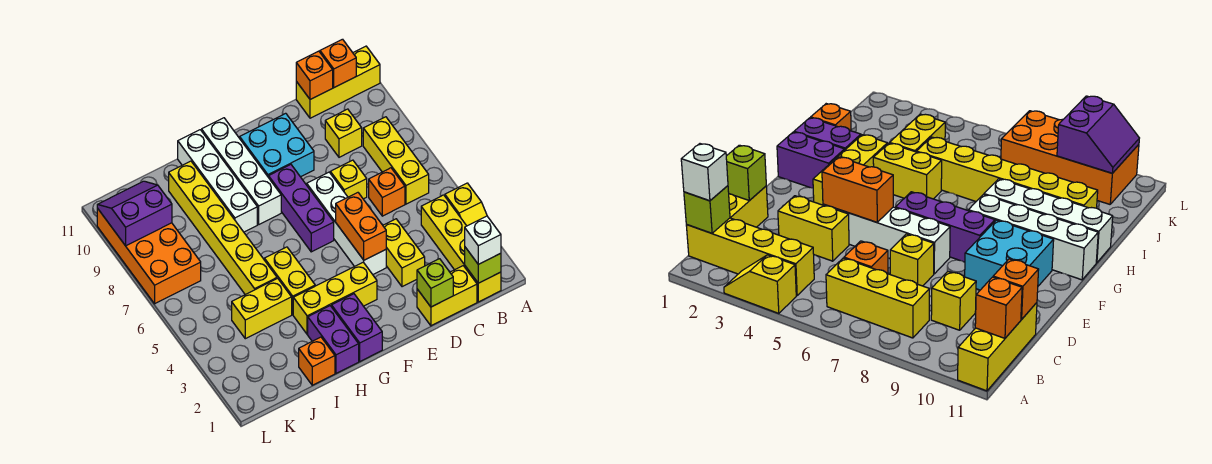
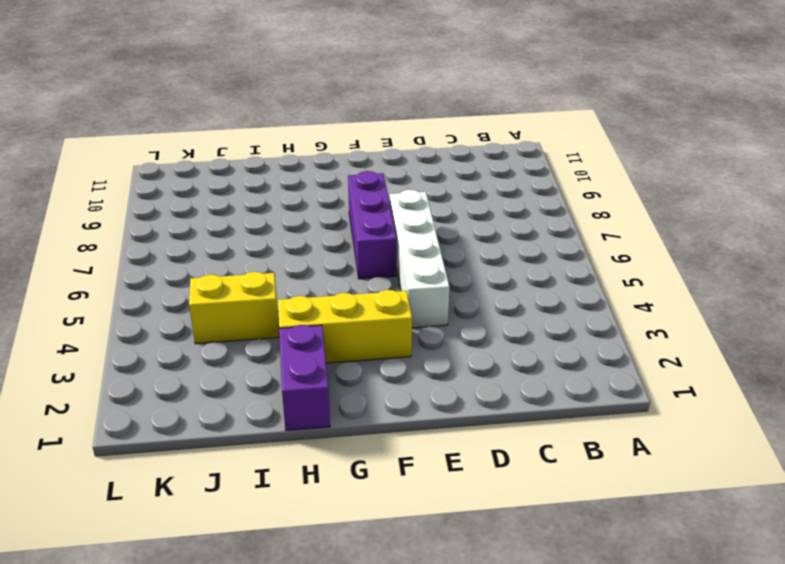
none -> yellow slope A3:A4 level 1 top 4
none -> yellow brick A11:C11 level 1
none -> yellow brick B1:B4 level 1

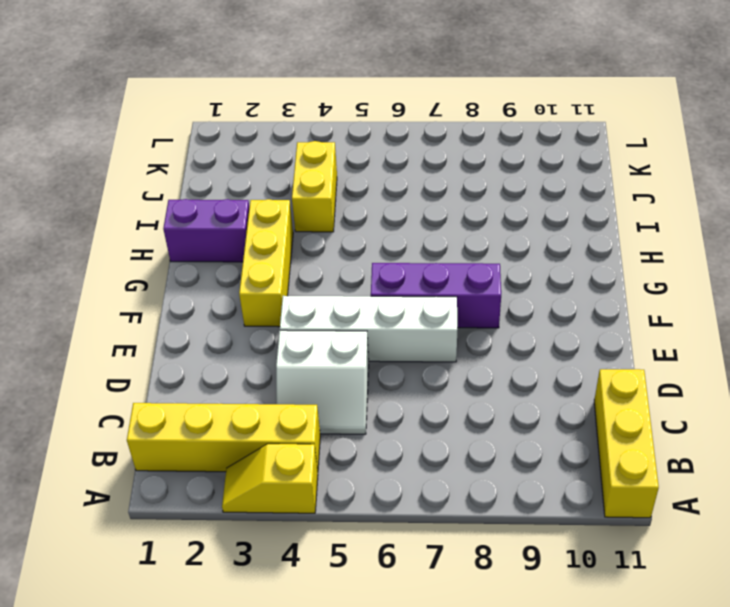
white slope C4:D5 level 1 top D -> yellow brick D3:D4 level 1
none -> yellow brick B6:B8 level 1
none -> yellow brick C1:D1 level 1
none -> orange brick C6 level 1

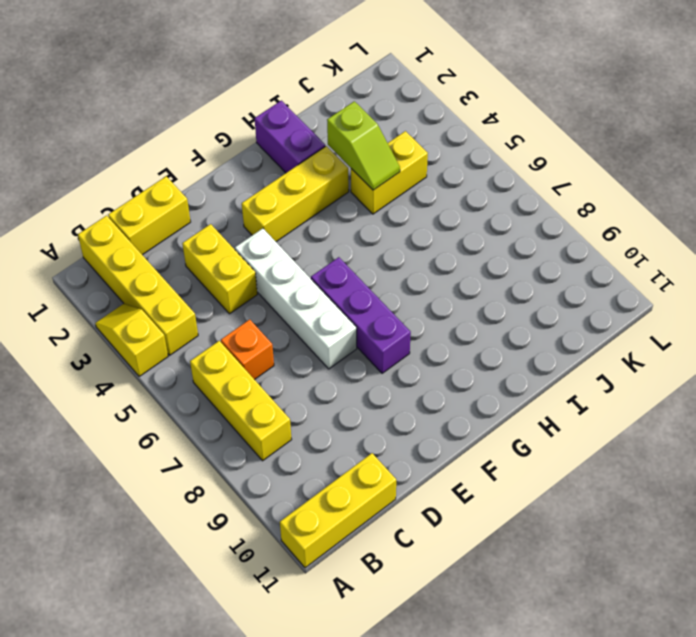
lime slope I3:I4 level 2 top 3 -> none
none -> yellow brick C9 level 1
none -> yellow brick D7 level 1
none -> cyan brick E9:F10 level 1

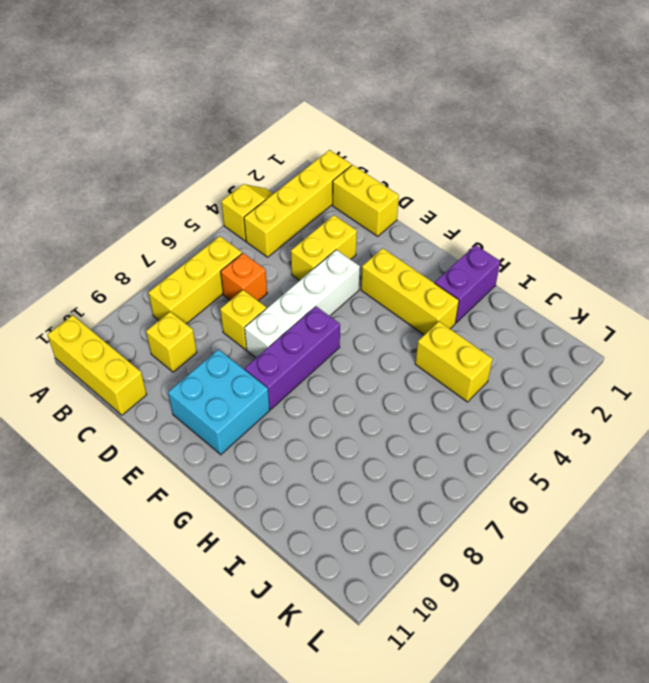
none -> purple brick G1:G2 level 1
none -> white brick G8:G11 level 1
none -> yellow brick H4:H5 level 1

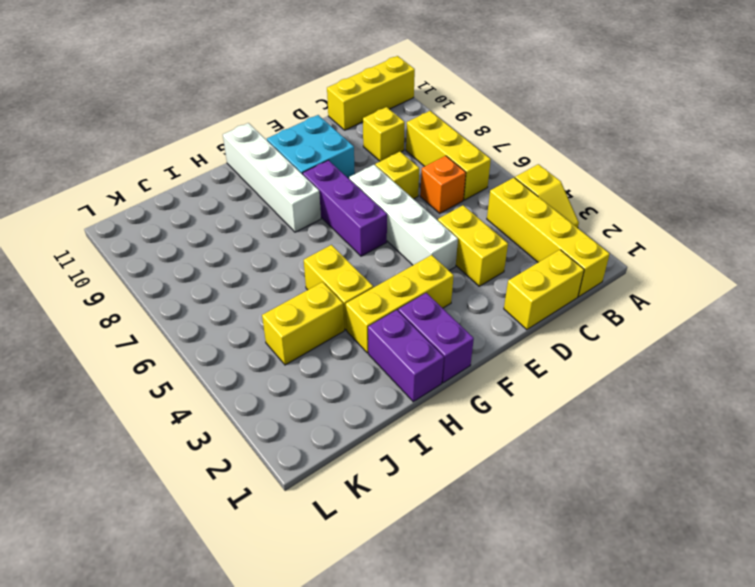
none -> white brick H8:H11 level 1
none -> orange brick I1 level 1
none -> yellow brick I5:I10 level 1

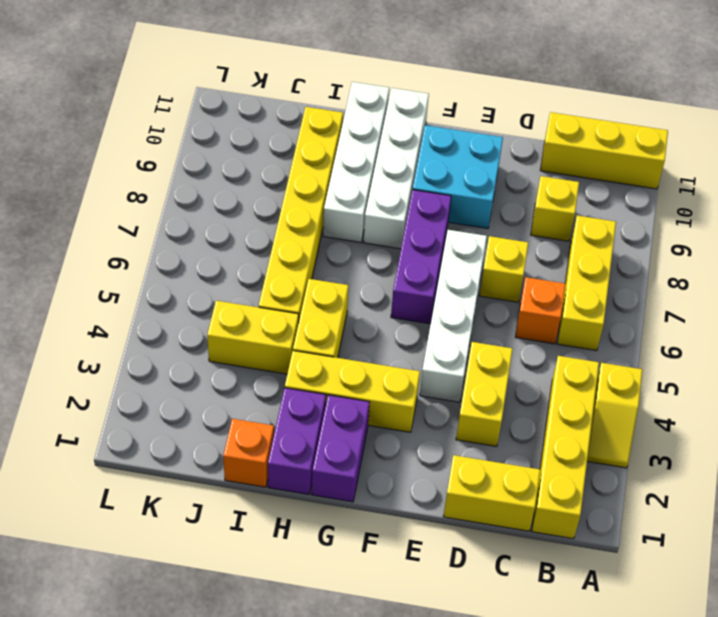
none -> orange brick K7:L10 level 1
none -> lime brick B1 level 2
none -> orange brick B11 level 2

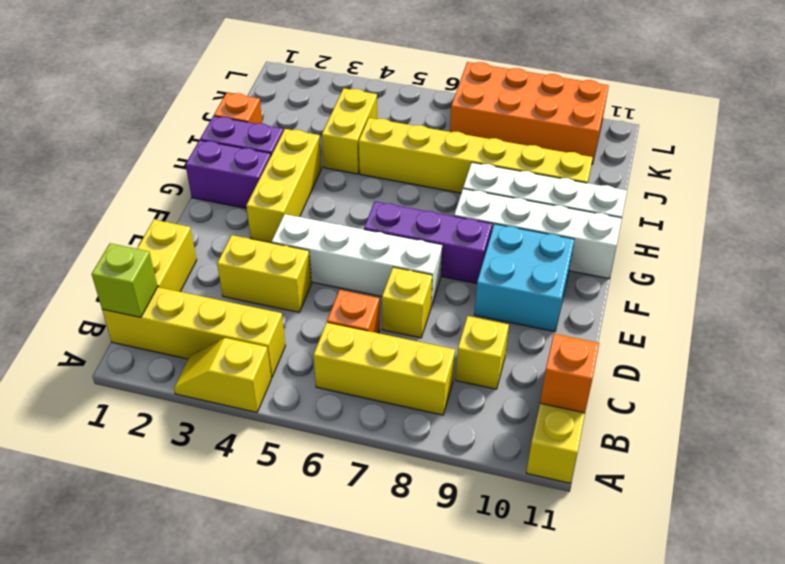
none -> yellow brick H4:H5 level 1
none -> orange brick C11 level 2
none -> lime brick D1 level 2

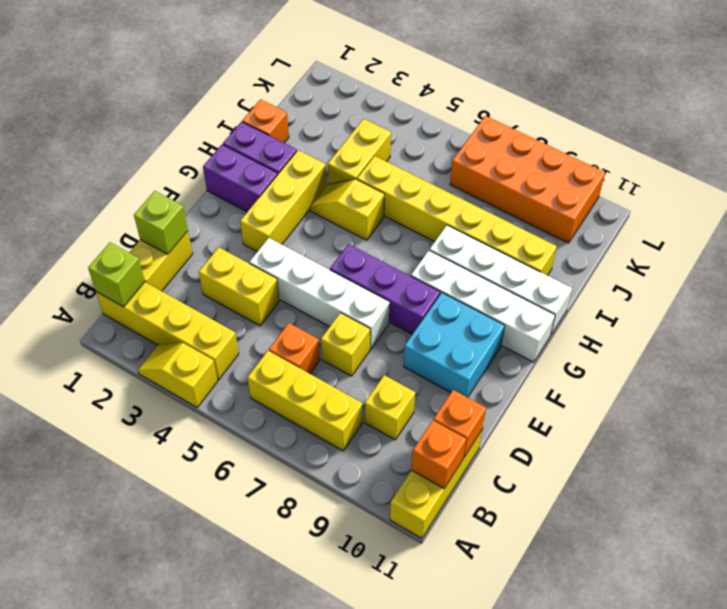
yellow slope H4:H5 level 1 top 5 -> yellow brick H4:H5 level 1
none -> orange brick E4:E5 level 2
none -> purple slope K9:L10 level 2 top 9
none -> white brick B1 level 3

